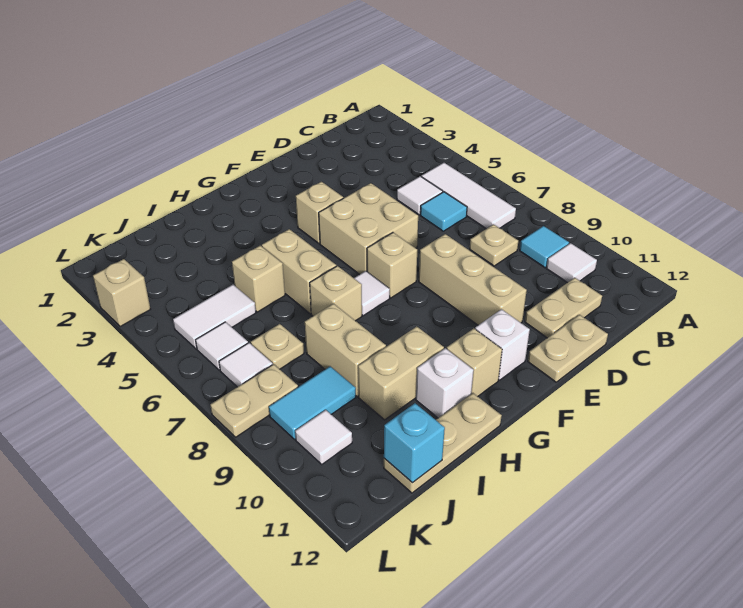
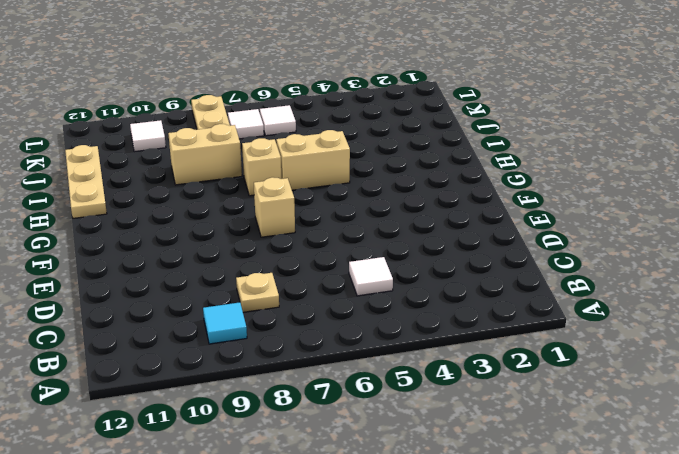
none -> white tile B5:B7 level 1
none -> white tile B10 level 1
none -> cyan tile C6 level 1
none -> tan plate C11:D11 level 1

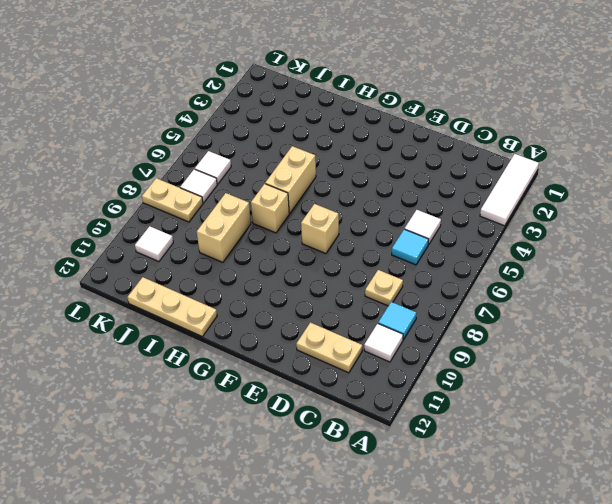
white tile A1:A3 level 1 -> white tile B5:B7 level 1
none -> tan plate D12:E12 level 1
none -> tan brick E5:F6 level 1
none -> tan brick E8:E10 level 1
none -> tan brick F4 level 1

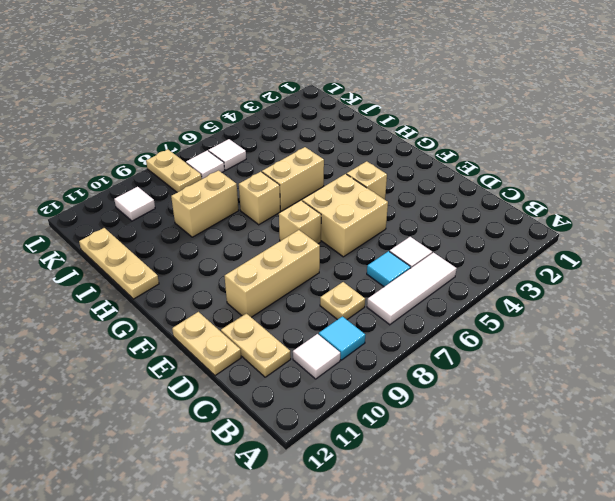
none -> white brick F11 level 1
none -> white tile G7 level 1
none -> tan brick G11 level 1
none -> tan brick H10:I10 level 1

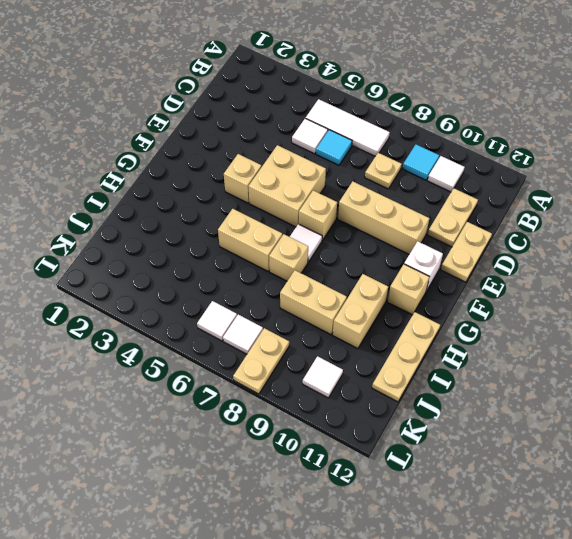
none -> white brick H11 level 1
none -> tan brick I5 level 1
none -> white tile J5:K5 level 1
none -> tan plate J7 level 1

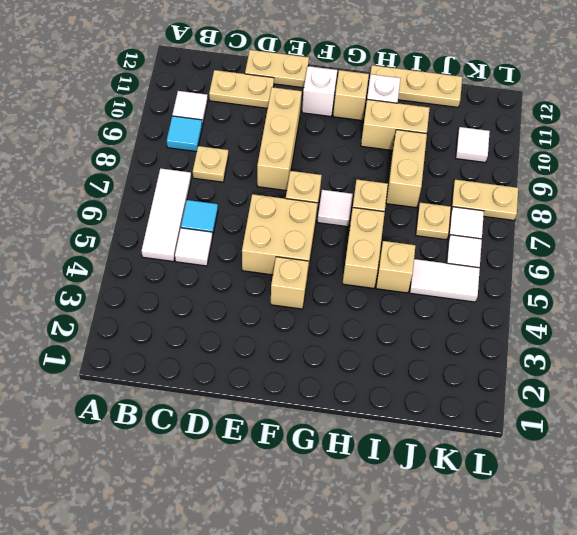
none -> cyan tile J9:K9 level 1
none -> tan brick L3 level 1
none -> cyan brick J12 level 2

